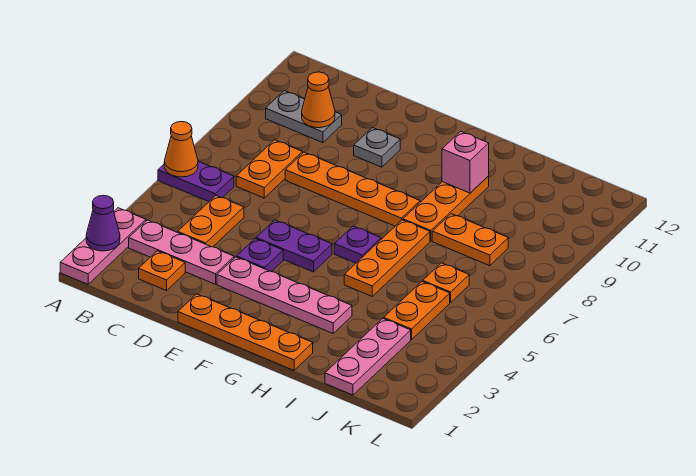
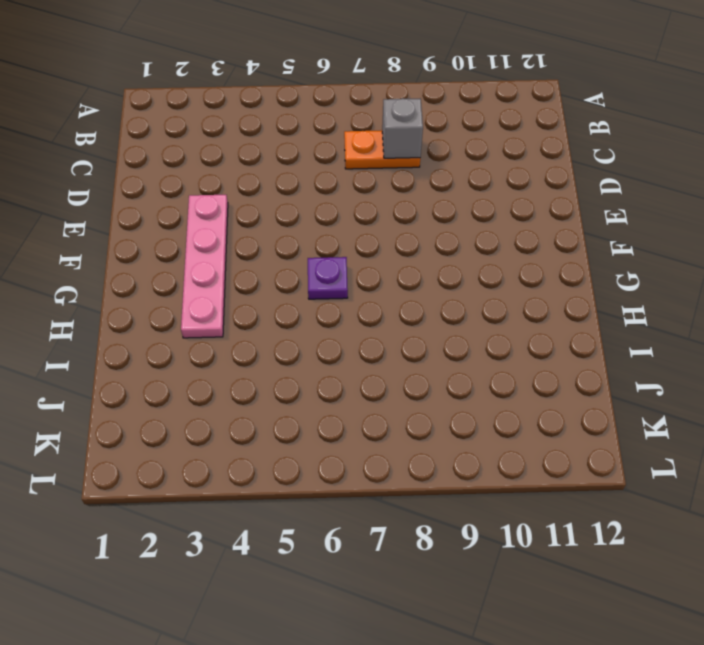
grey brick C8 level 2 -> none
none -> pink plate A1:A3 level 1
none -> purple plate A6:B6 level 1
none -> pink plate B3:D3 level 1

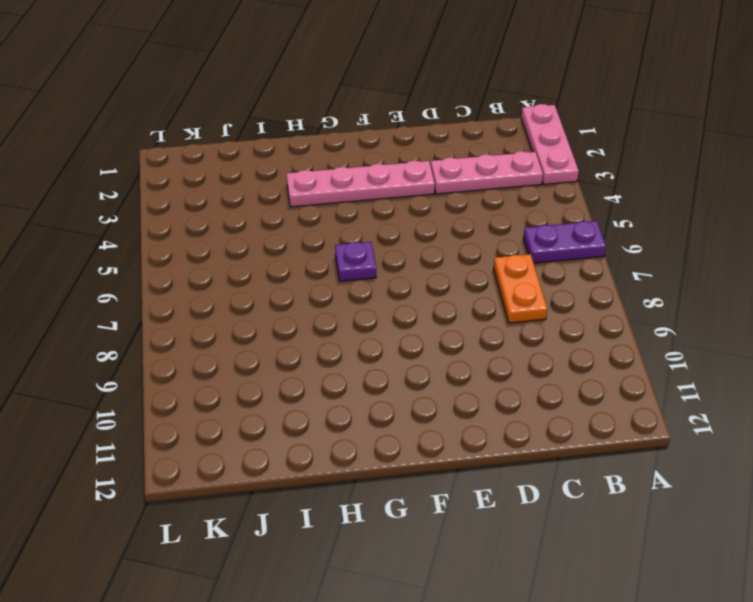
none -> grey plate B10:C10 level 1
none -> orange plate C2 level 1
none -> orange plate C4:C5 level 1

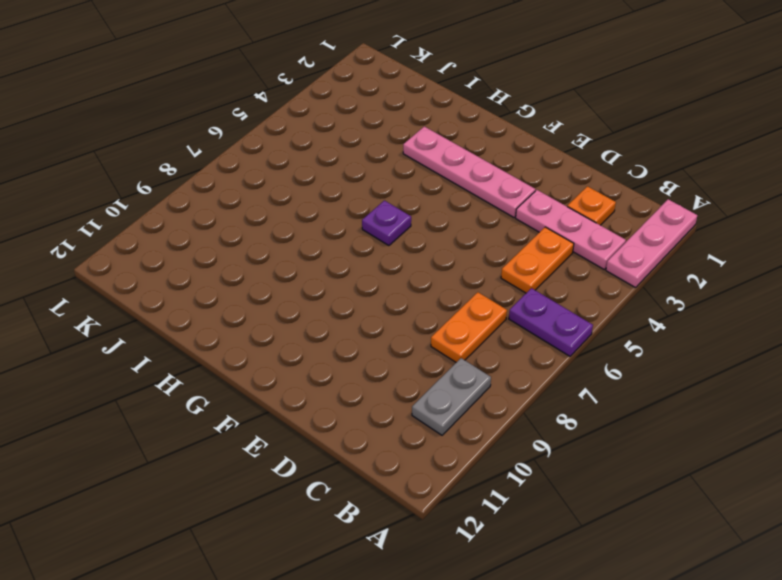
grey plate B9:B10 level 1 -> grey plate B10:C10 level 1
none -> orange plate D8:G8 level 1
none -> orange plate E1:H1 level 1
none -> purple plate E4 level 1

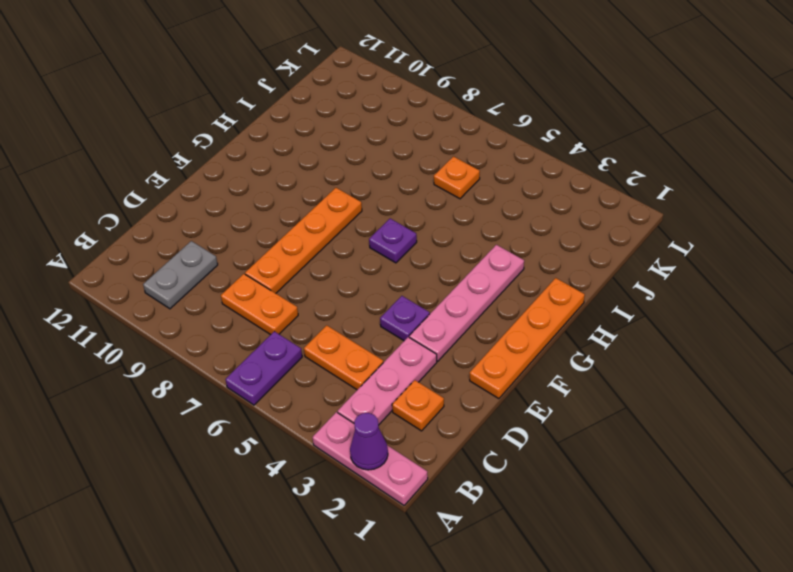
none -> purple plate E5:F5 level 1
none -> grey plate E10 level 1
none -> orange plate H5:H7 level 1

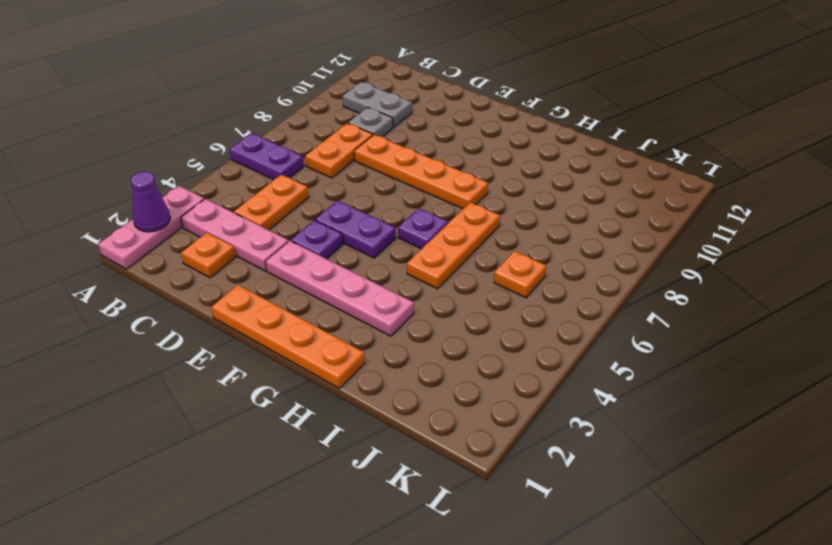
grey plate C9 level 1 -> grey plate E10 level 1
none -> orange plate H8:H10 level 1
none -> orange plate I8:J8 level 1
none -> pink plate J1:J3 level 1

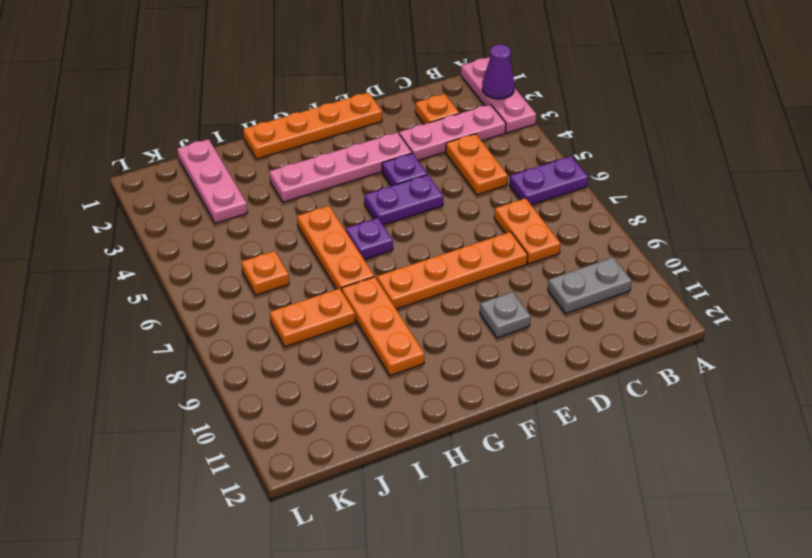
none -> orange plate J4:J5 level 1
none -> orange cone A6 level 2
none -> orange cone C10 level 2

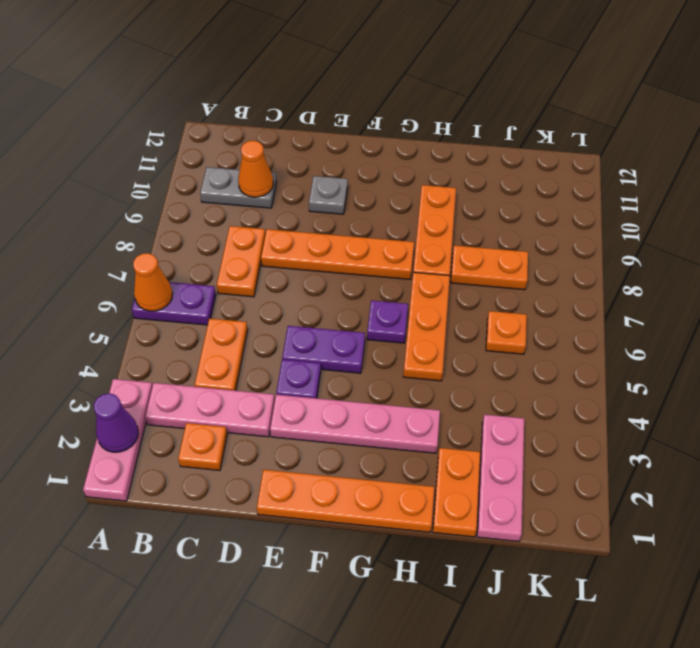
orange plate I1:I2 level 1 -> orange plate J4:J5 level 1
none -> pink brick H10 level 2

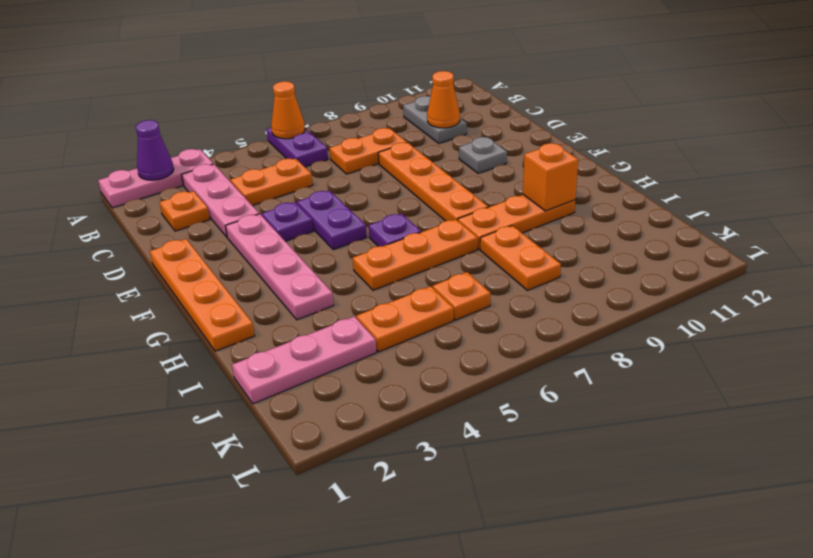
orange brick H10 level 2 -> pink brick H10 level 2

